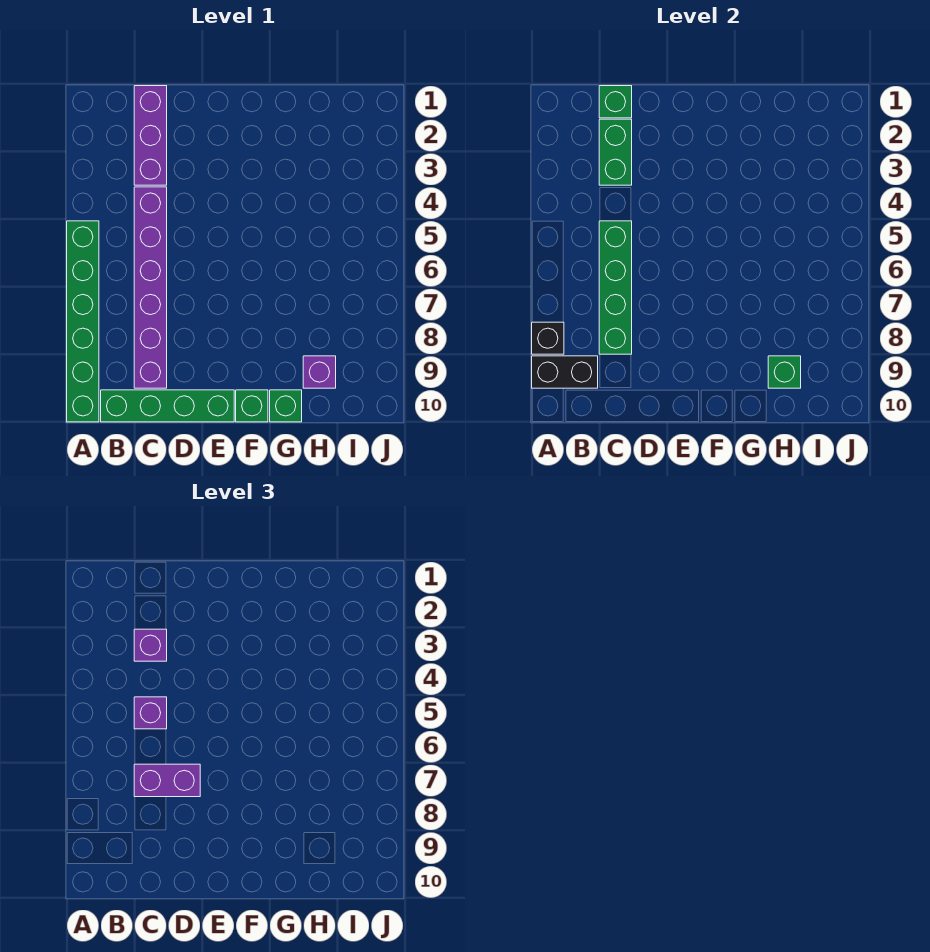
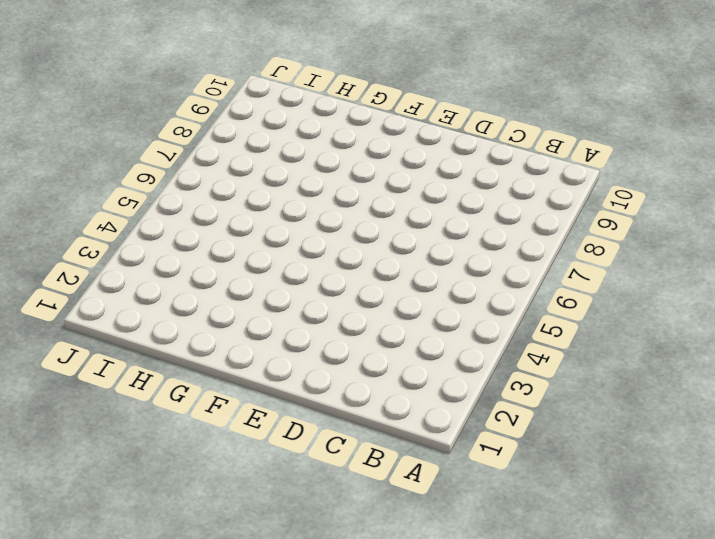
none -> green brick A5:A10 level 1
none -> green brick B10:E10 level 1
none -> purple brick C1:C3 level 1

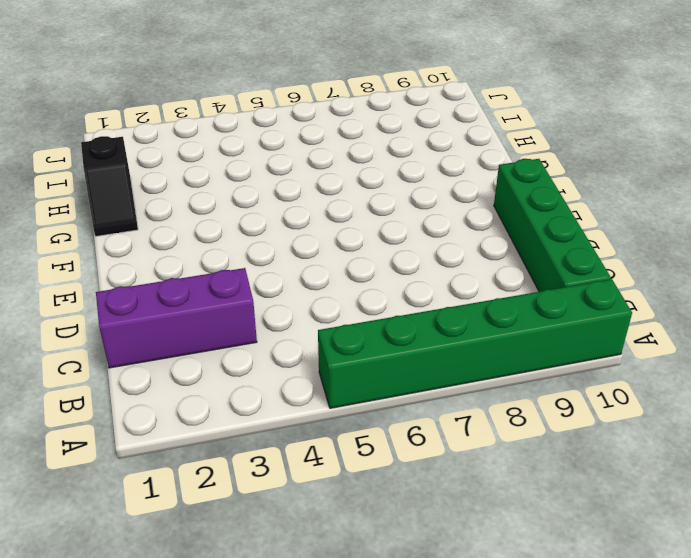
black slope G1:H1 level 1 top H -> none
none -> purple brick C4:C9 level 1
none -> green brick F10 level 1
none -> green brick G10 level 1

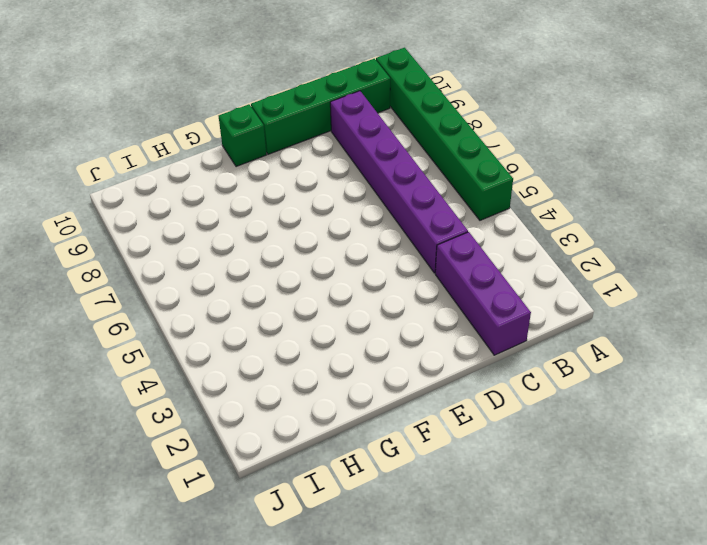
none -> green brick G10 level 1
none -> purple brick H9 level 1
none -> black brick A8 level 2

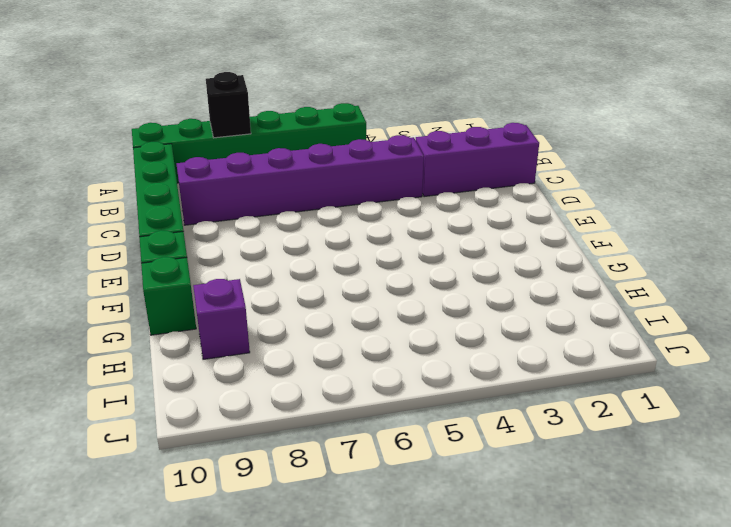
none -> black brick A9:B9 level 2
none -> green brick C1 level 2
none -> green brick C2:C3 level 2

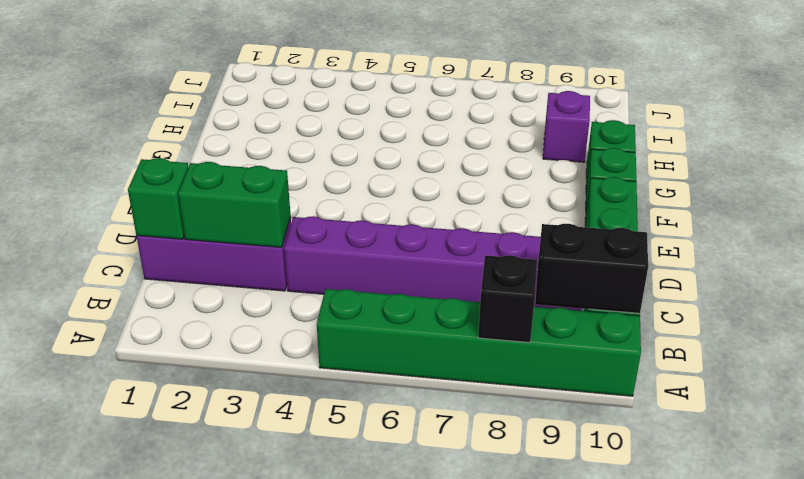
black brick B9:B10 level 2 -> black brick A9:B9 level 2
none -> green brick C5:C8 level 2
none -> green brick H9 level 2
none -> purple brick C3 level 3

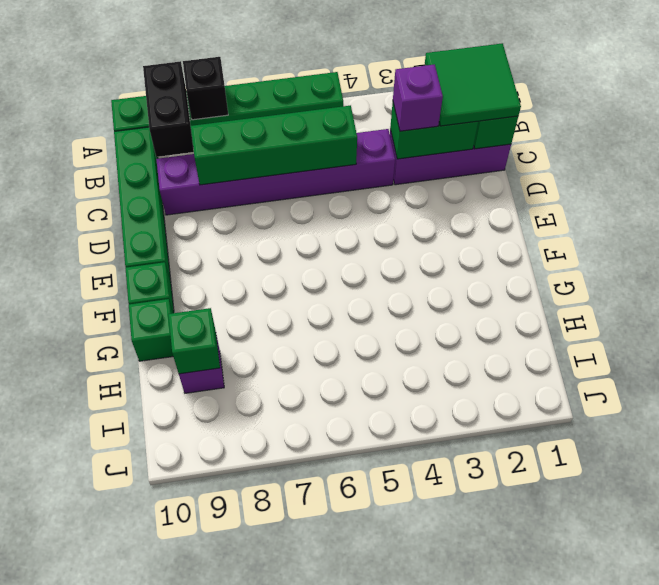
green tile B1:C2 level 3 -> none
none -> purple brick C5 level 3
none -> purple brick C7:D7 level 3

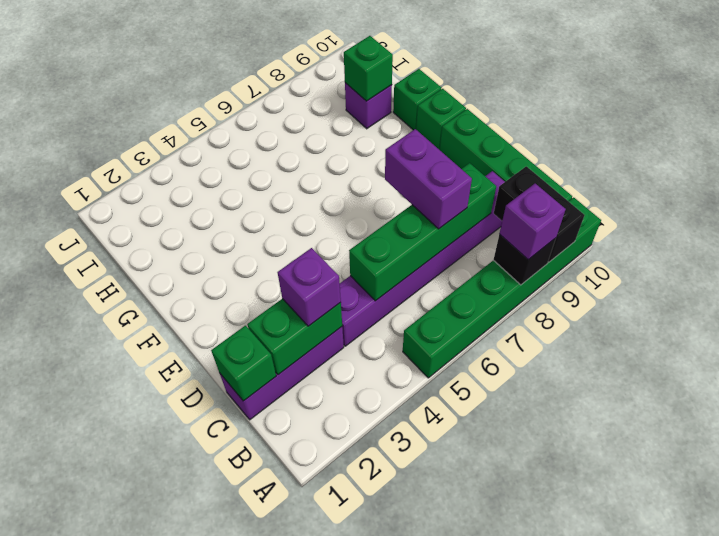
purple brick A8 level 3 -> purple brick C5 level 3

